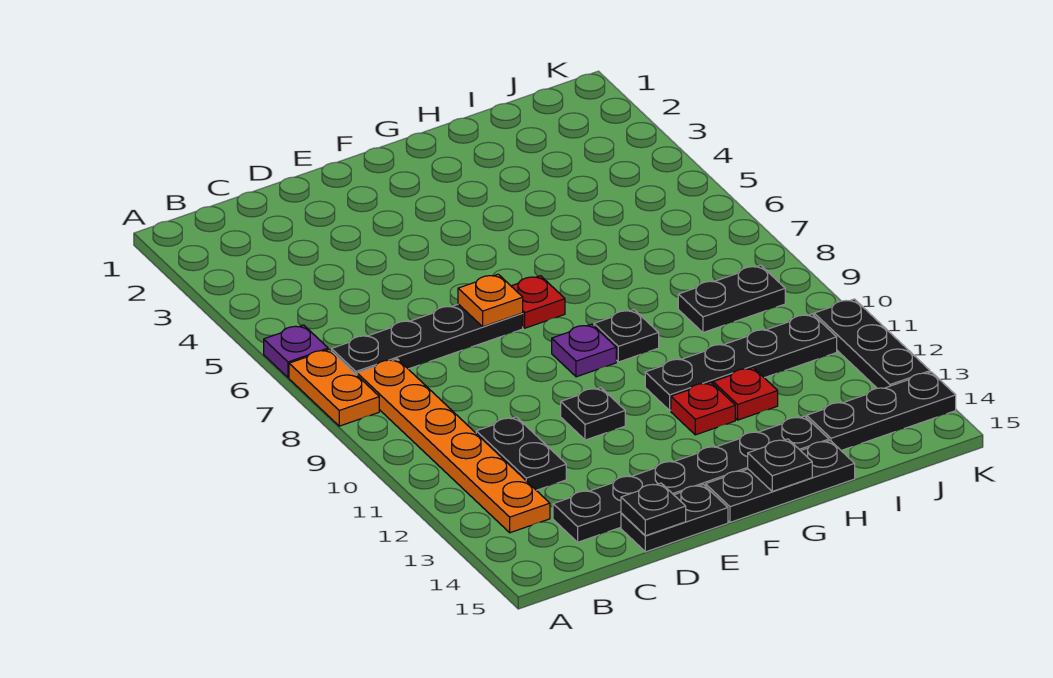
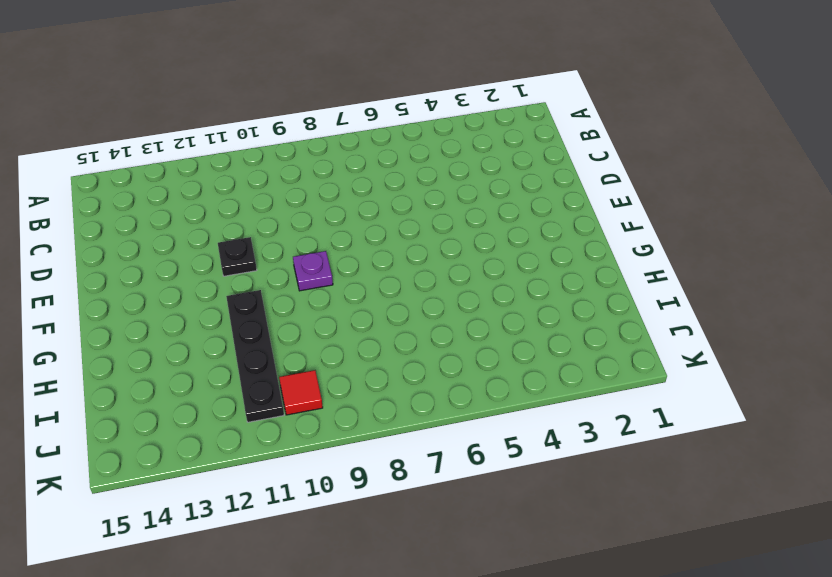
red tile J10 level 1 -> none
none -> purple plate A6 level 1
none -> orange plate A7:A8 level 1
none -> black plate B7:E7 level 1

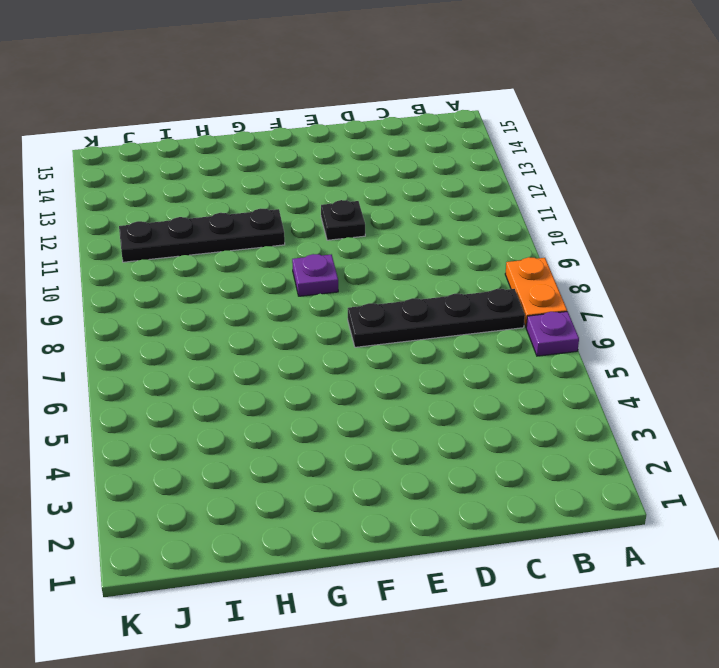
none -> orange plate B8:B13 level 1
none -> black plate C11:C12 level 1
none -> black plate C14:H14 level 1

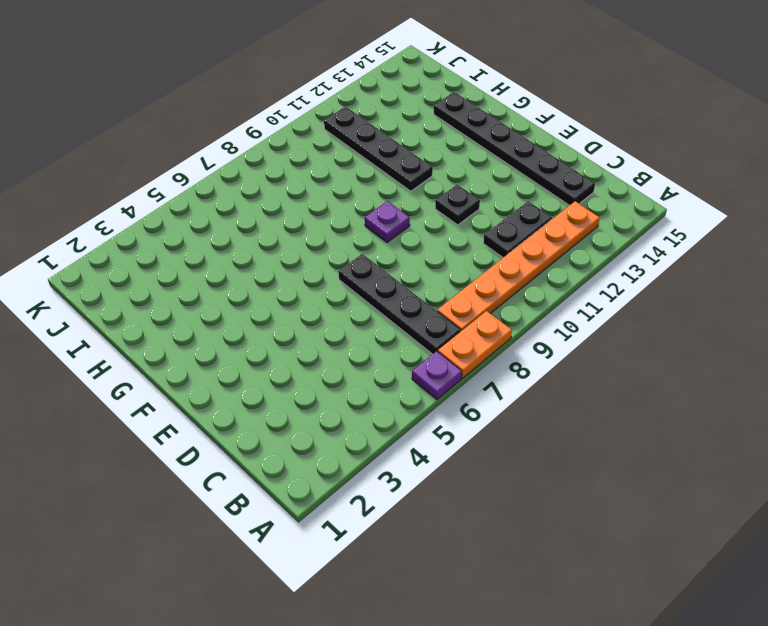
none -> black plate D15:E15 level 1
none -> red plate F7 level 1
none -> black plate F15:H15 level 1

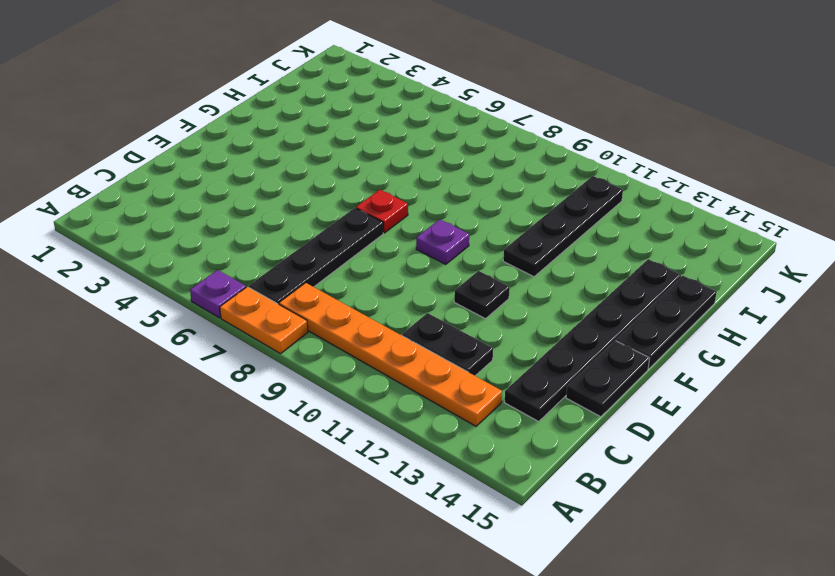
none -> black plate G9 level 1
none -> red plate G12 level 1
none -> red plate H12 level 1

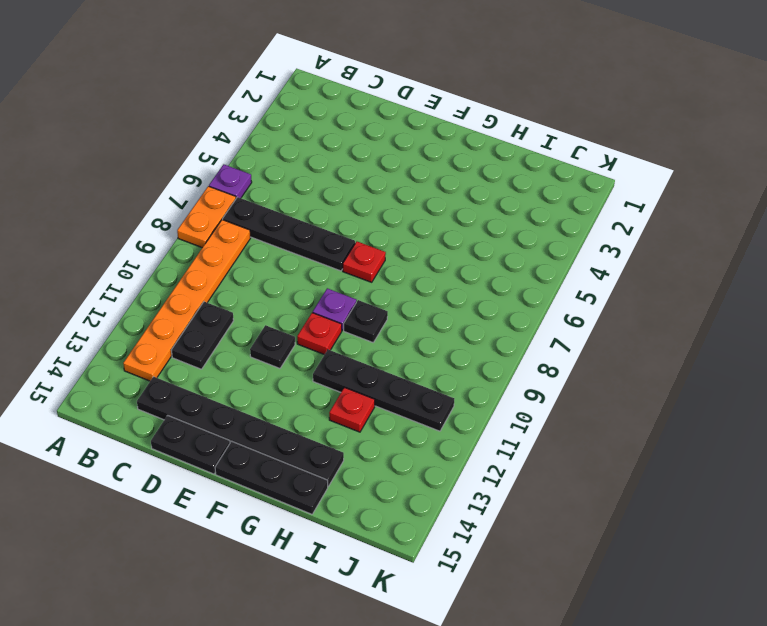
red plate F10 level 1 -> red plate G12 level 1
none -> black plate I9:J9 level 1
none -> black plate I14:K14 level 1
none -> black plate K11:K13 level 1

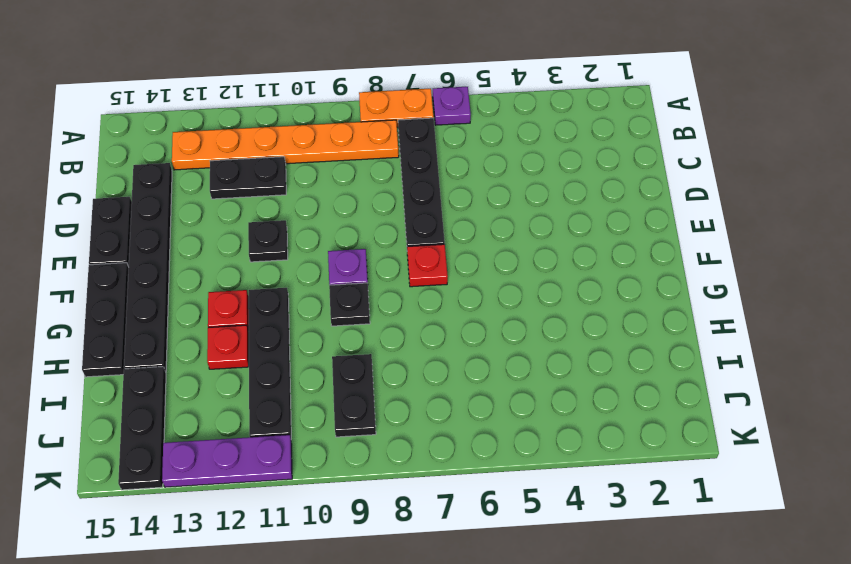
purple plate K11:K13 level 1 -> black plate K11:K13 level 1
none -> black plate D15 level 2
none -> orange plate E7 level 2
none -> black plate G15 level 2

